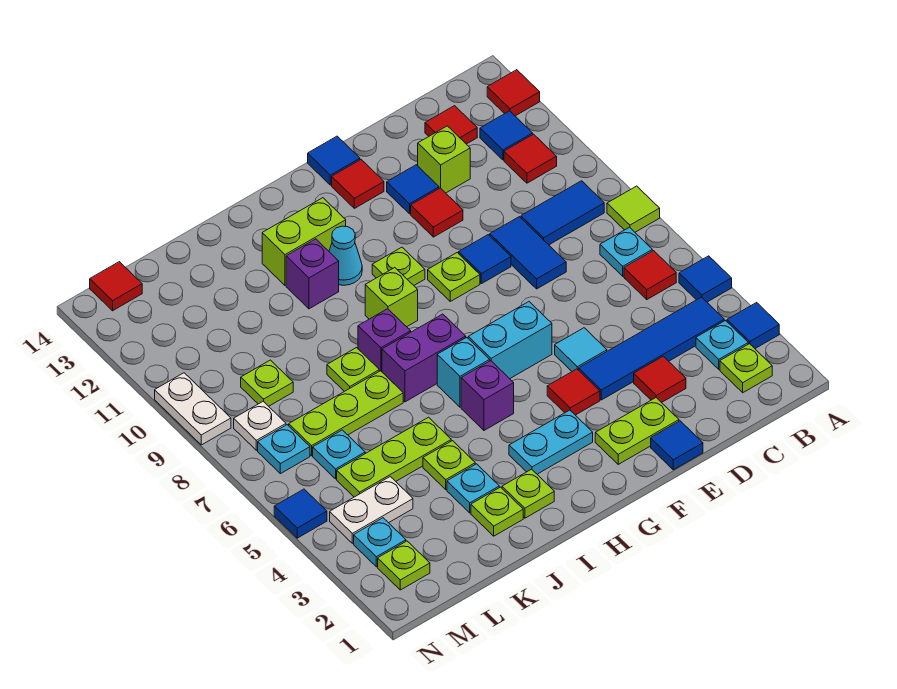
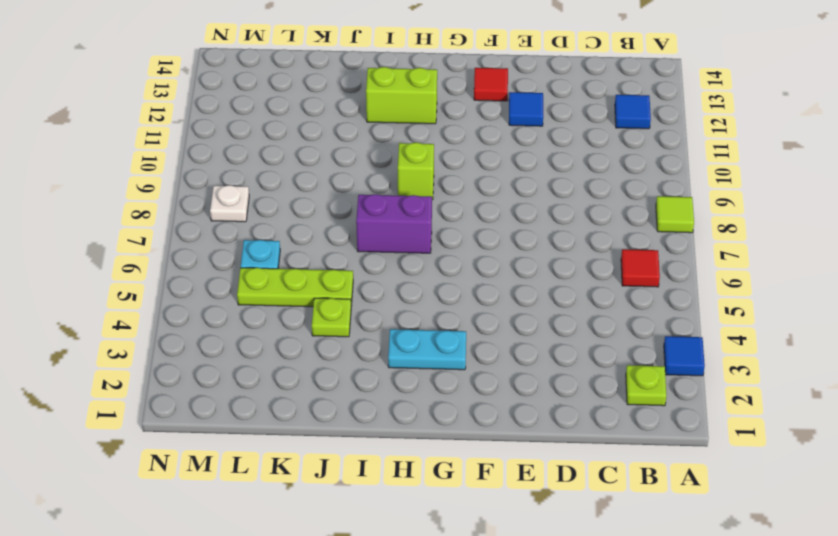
none -> blue tile A5 level 1
none -> red tile A13 level 1
none -> cyan plate B3 level 1
none -> blue tile B4:E4 level 1

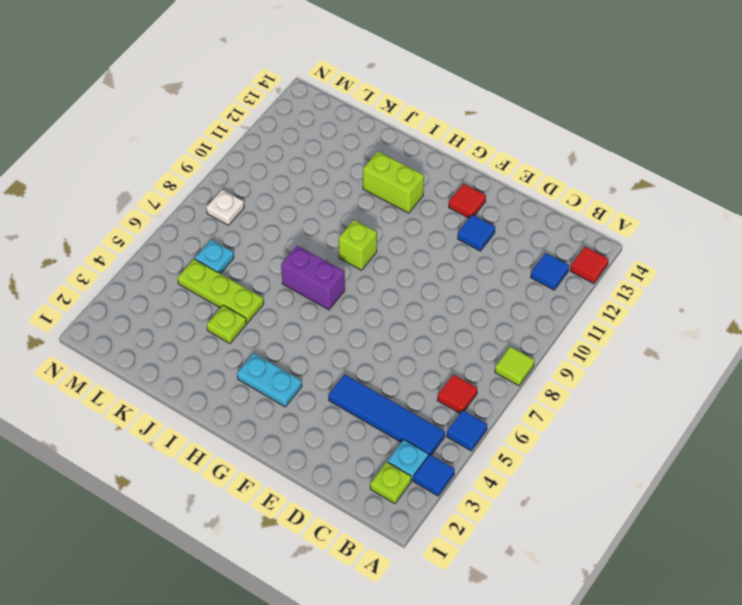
none -> cyan plate B7 level 1
none -> blue tile B9:C9 level 1
none -> red tile B11 level 1
none -> red tile C13 level 1

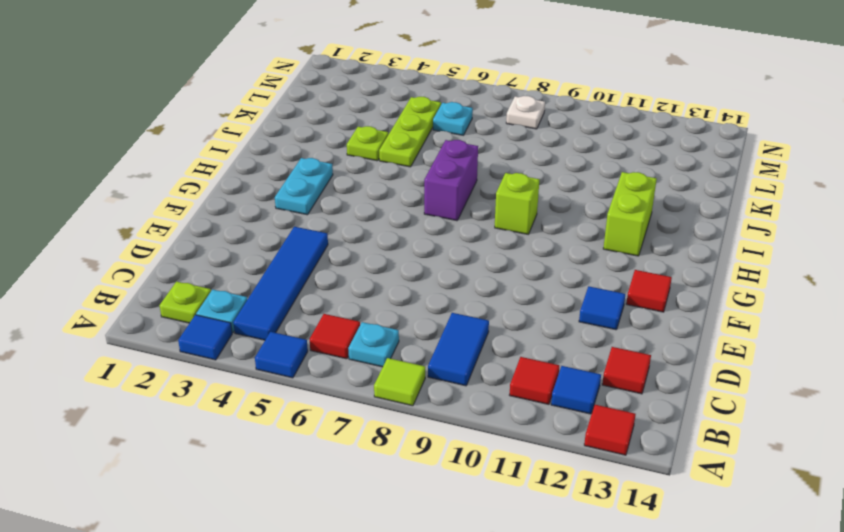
none -> red tile D3 level 1
none -> blue tile D8:D9 level 1
none -> lime brick D12 level 1
none -> blue tile E1 level 1

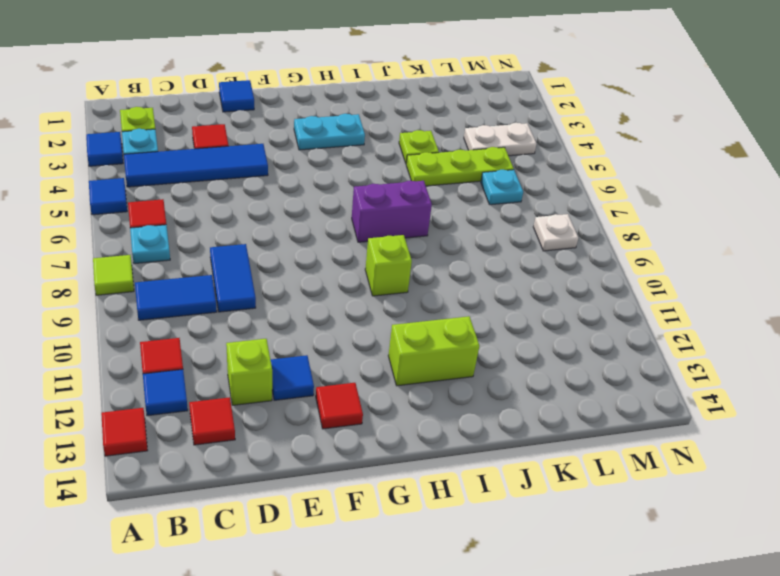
none -> lime plate E2:F2 level 1
none -> cyan tile E5 level 1
none -> blue tile E9 level 1
none -> red tile E11 level 1

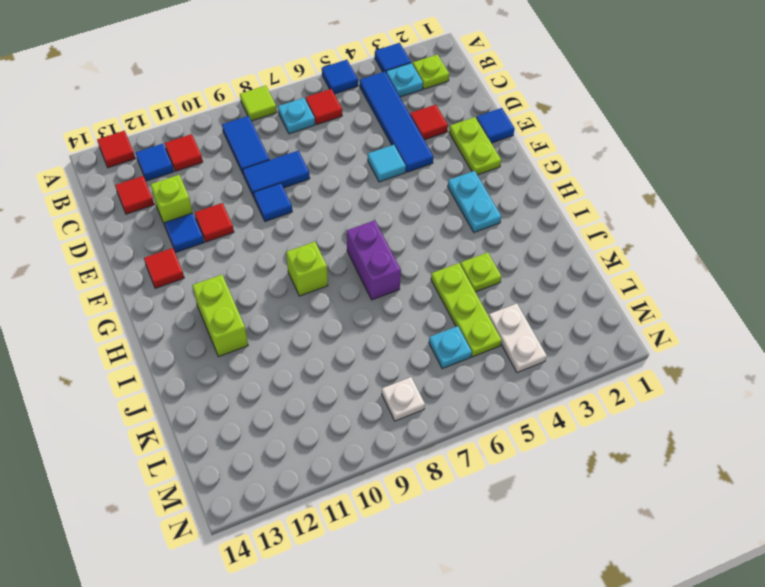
none -> red tile F4 level 1
none -> cyan brick F6:G6 level 1
none -> lime plate F9 level 1
none -> blue tile F14 level 1

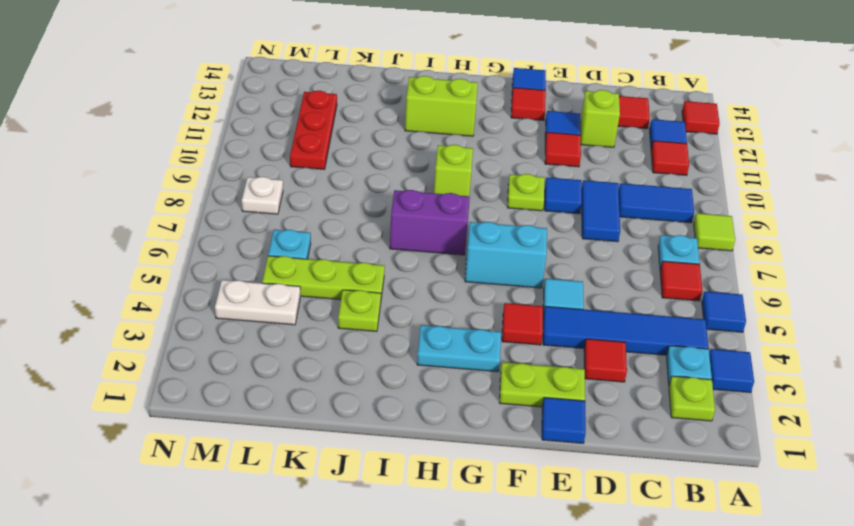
red plate L10:L12 level 1 -> none
none -> lime plate G10 level 1
none -> purple brick H5 level 1
none -> cyan brick H6 level 1
none -> cyan cone H11 level 1

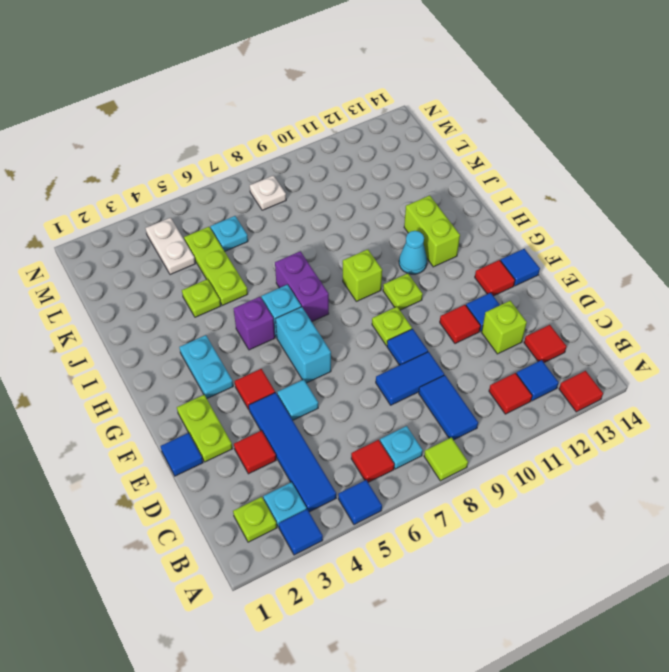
none -> lime plate I2 level 1
none -> purple brick I8 level 1
none -> purple brick I11 level 1
none -> lime plate J2 level 1

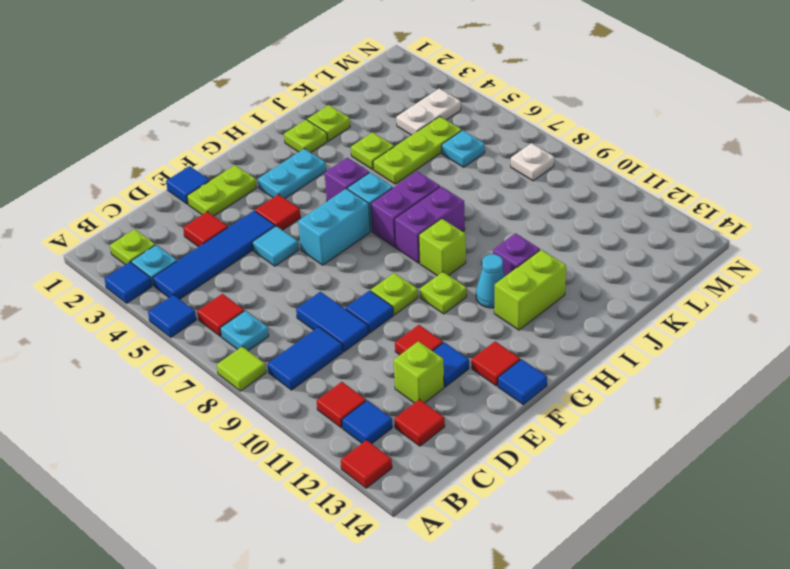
purple brick H8:I8 level 1 -> purple brick I8 level 1
none -> cyan plate J3 level 1
none -> lime plate J7:L7 level 1
none -> lime plate J8 level 1
none -> lime plate L9 level 1

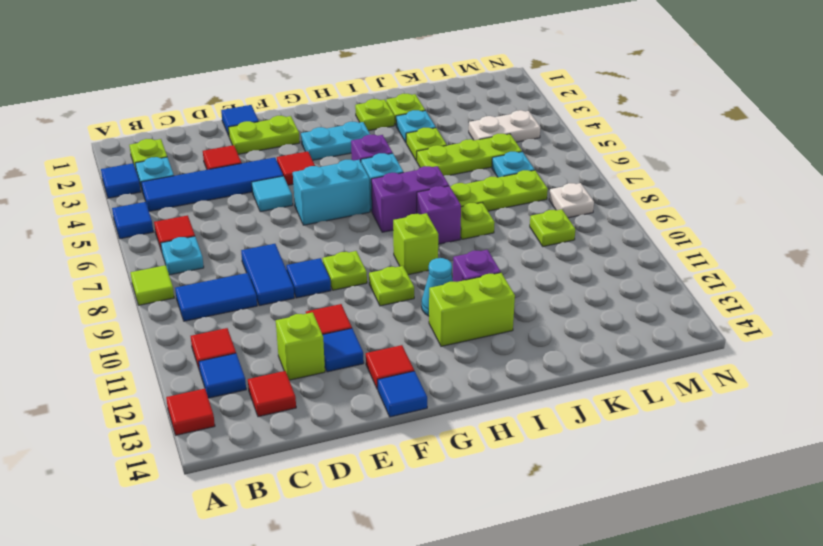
none -> lime plate M2 level 1
none -> cyan plate M3 level 1
none -> cyan plate M7 level 1
none -> red tile M14 level 1

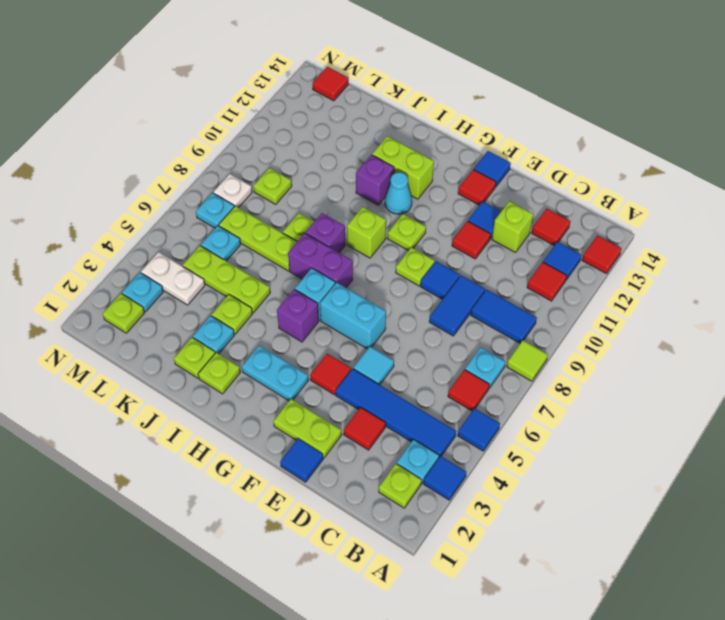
none -> blue tile N5 level 1
none -> white plate N9:N10 level 1

